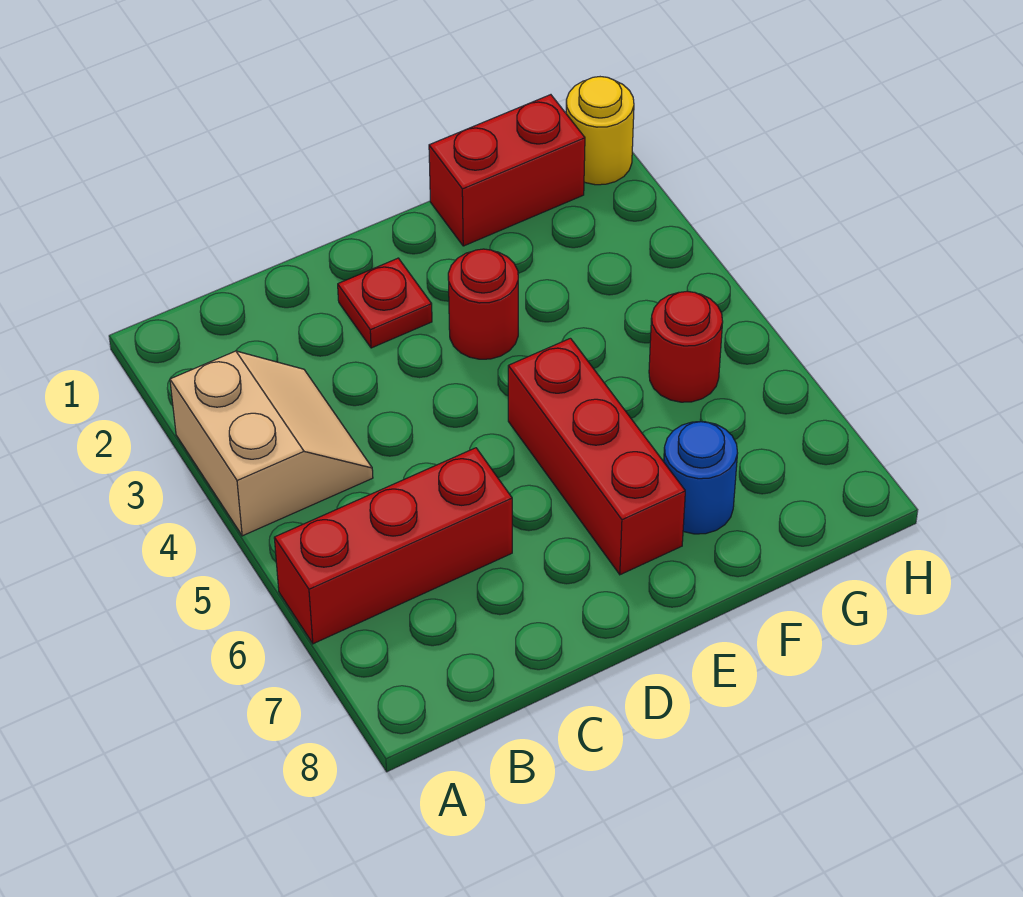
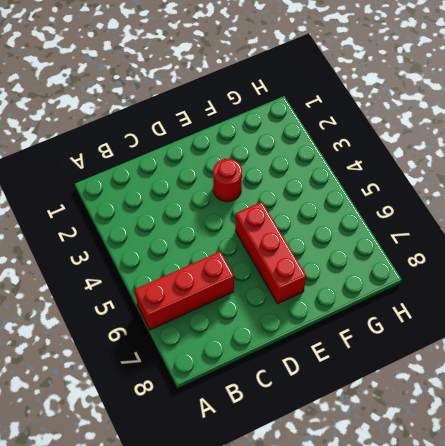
none -> tan slope A3:B4 level 1 top A
none -> red plate D2 level 1

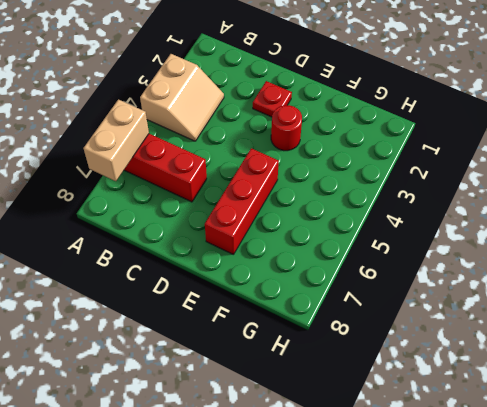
tan brick A6:A7 level 2 -> none
none -> red brick F1:G1 level 1
none -> blue round brick F7 level 1

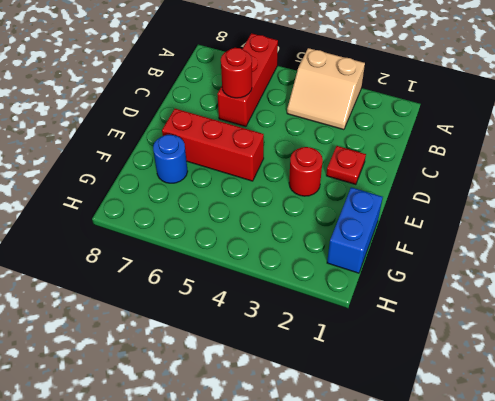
red round brick C6 level 2 -> red round brick G5 level 1
blue brick F1:G1 level 1 -> red brick F1:G1 level 1
none -> yellow round brick H1 level 1

